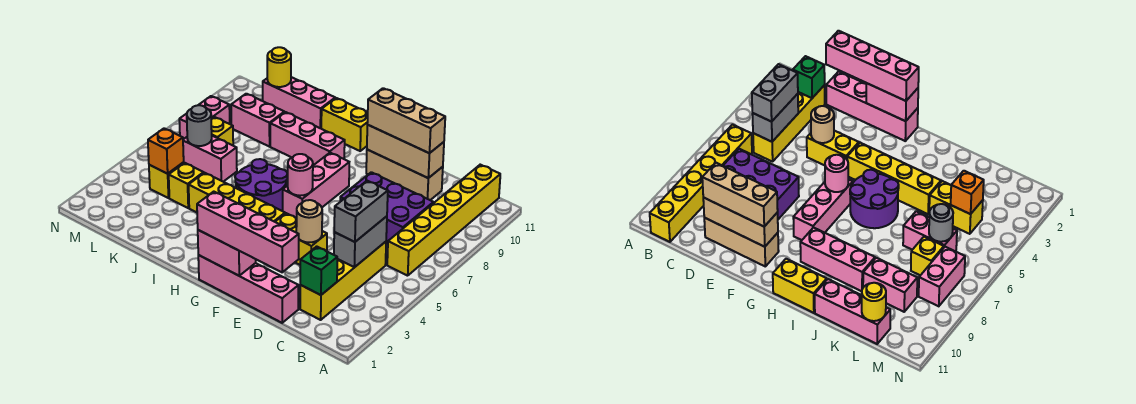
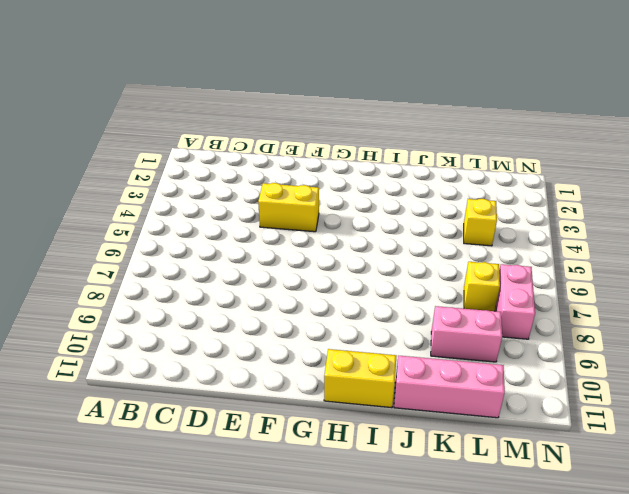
none -> yellow brick B6:B11 level 1
none -> yellow brick C2:C5 level 1
none -> purple brick C7:E8 level 1
none -> pink brick D1:G1 level 1

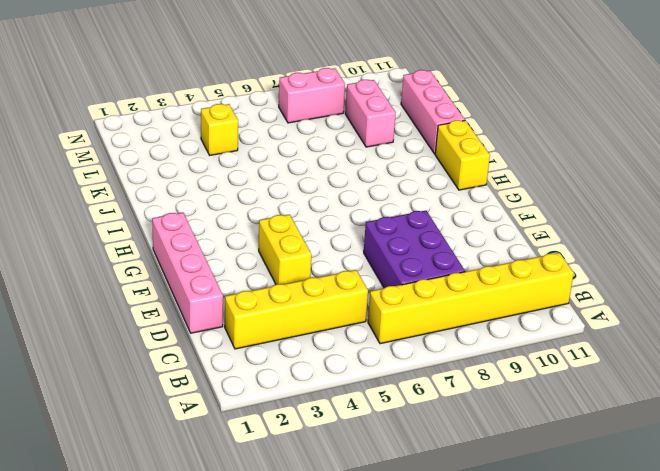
none -> tan brick D10:F10 level 1
none -> yellow brick G4:J4 level 1
none -> pink brick G6:G8 level 1
none -> purple round brick H5:I6 level 1

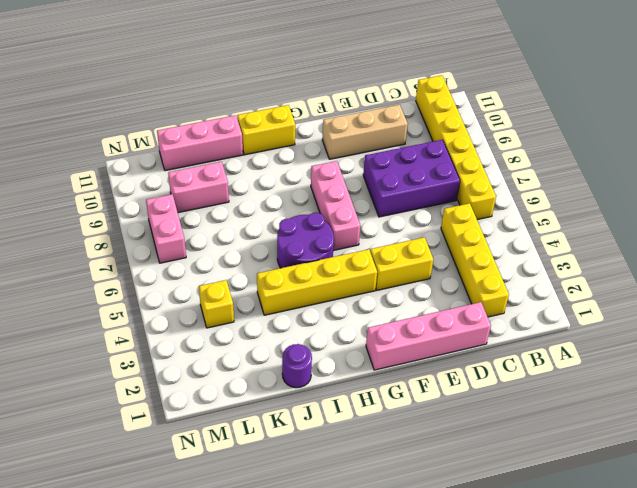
purple round brick J1 level 1 -> none
none -> pink brick H9:J9 level 1
none -> yellow brick K4 level 1
none -> pink brick K6:L6 level 1
none -> yellow brick L7 level 1

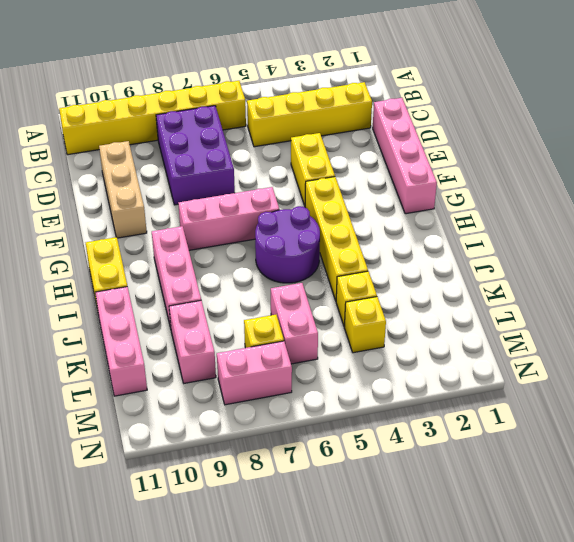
none -> green brick C2 level 2
none -> grey brick C4:C5 level 2
none -> tan brick D10:F10 level 2
none -> tan round brick E4 level 2

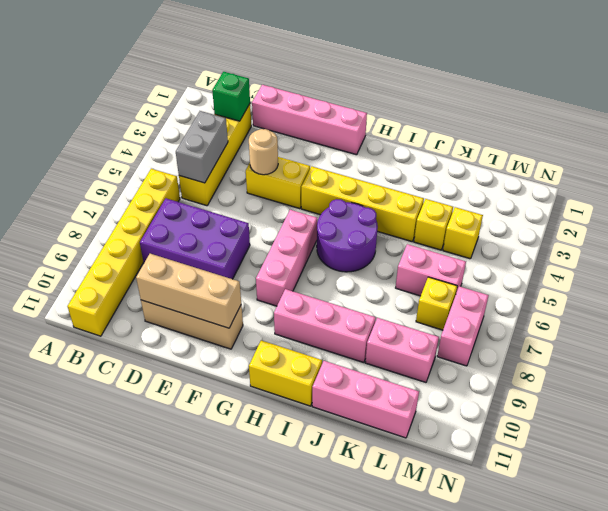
none -> pink brick F1:G1 level 2
none -> pink round brick G6 level 2
none -> orange brick L4 level 2
none -> grey round brick L6 level 2

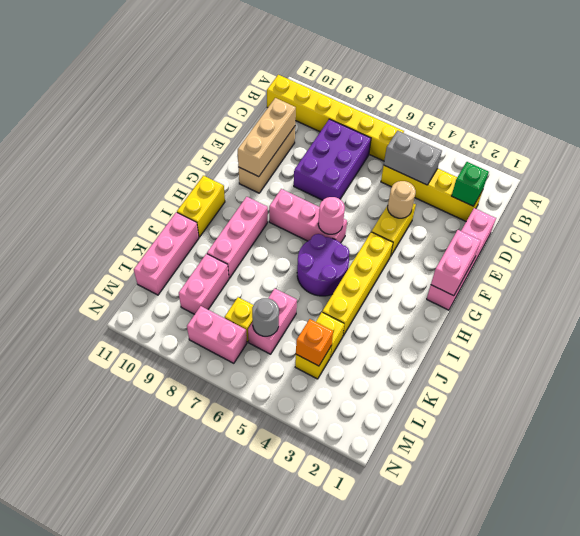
none -> yellow round brick L11 level 2
none -> grey brick C4:C5 level 3
none -> pink brick D1:G1 level 3
none -> tan brick D10:F10 level 3

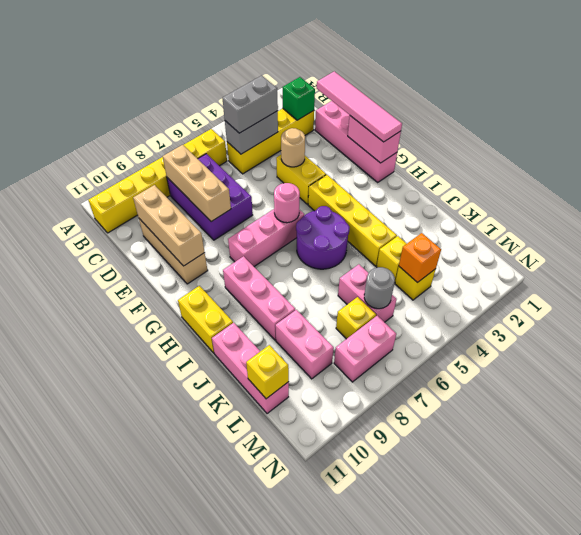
tan brick C8:E8 level 2 -> tan brick D10:F10 level 3
pink tile D1:G1 level 3 -> pink brick D1:G1 level 3
yellow brick L11 level 2 -> yellow round brick L11 level 2

